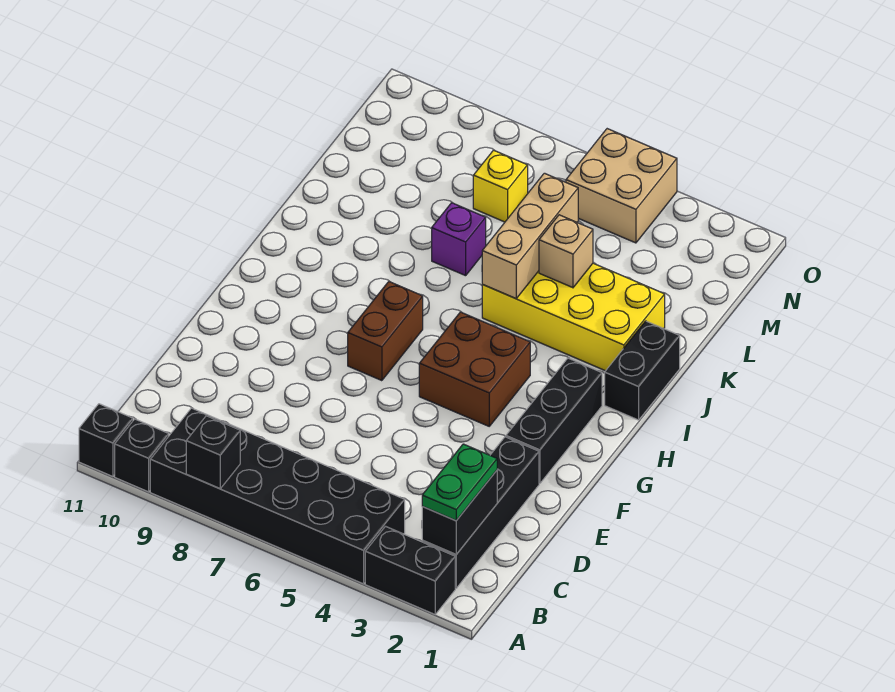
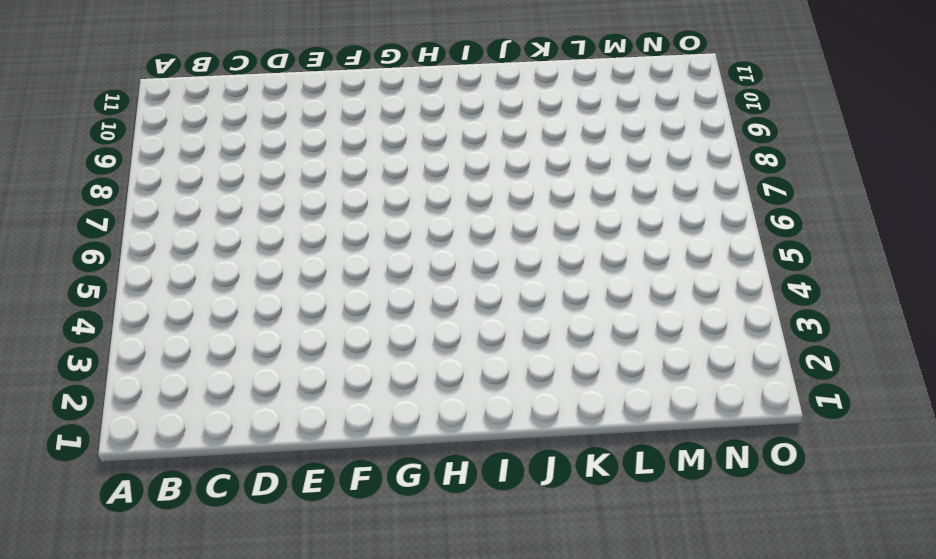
none -> black brick A2:A3 level 1
none -> black brick A4:B9 level 1
none -> black brick A10 level 1

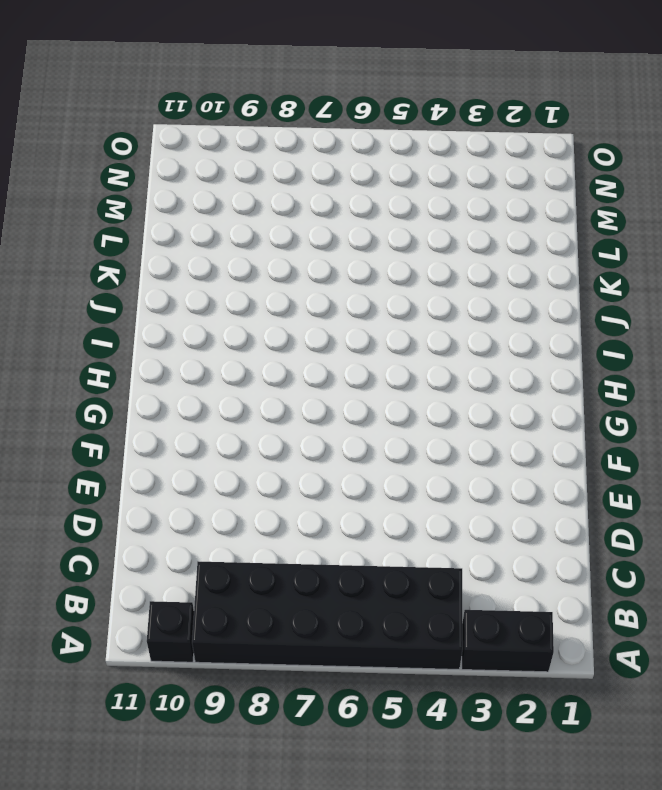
none -> black brick A11 level 1
none -> black brick B2:E2 level 1
none -> black brick F2:H2 level 1

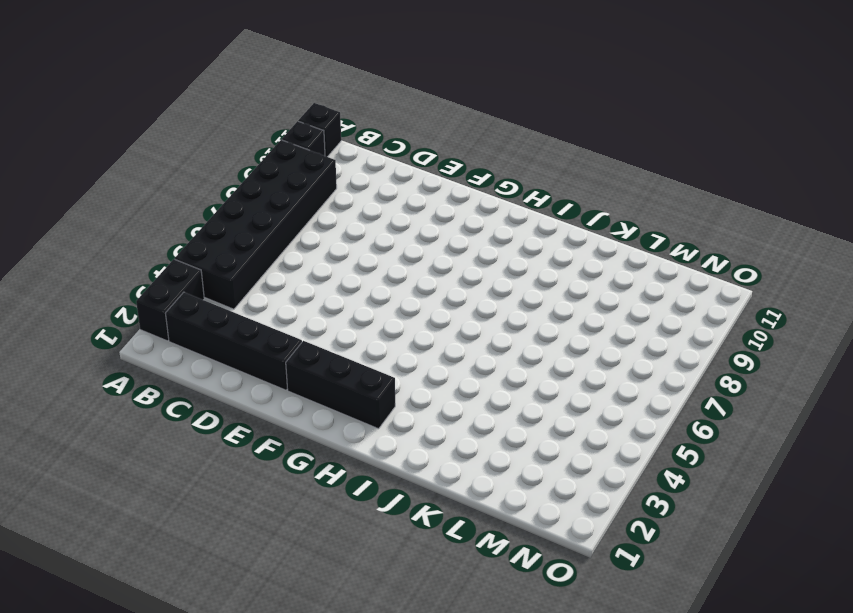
none -> brown brick G4:H5 level 1
none -> brown brick G7:H7 level 1
none -> black brick I1:J1 level 1

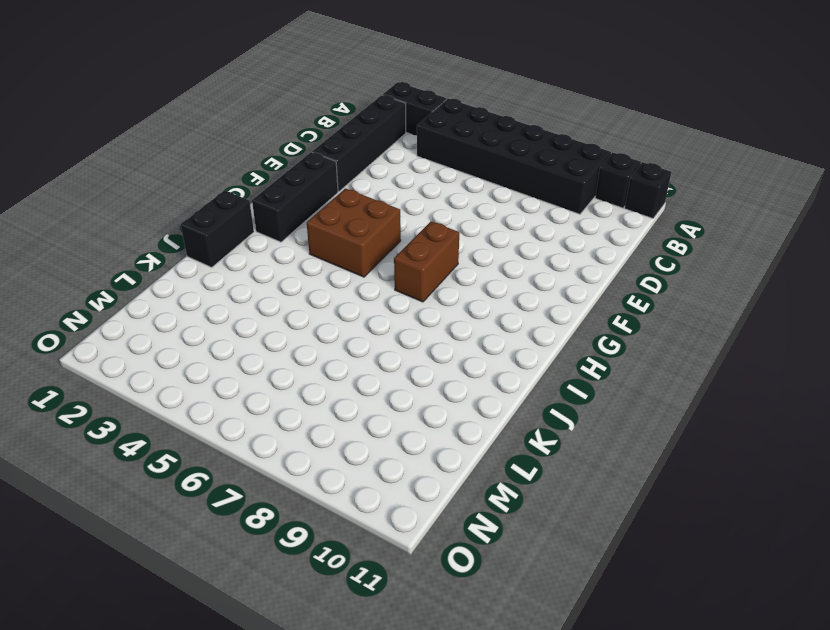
none -> yellow brick J2:K5 level 1
none -> purple brick K7 level 1
none -> yellow brick M7 level 1

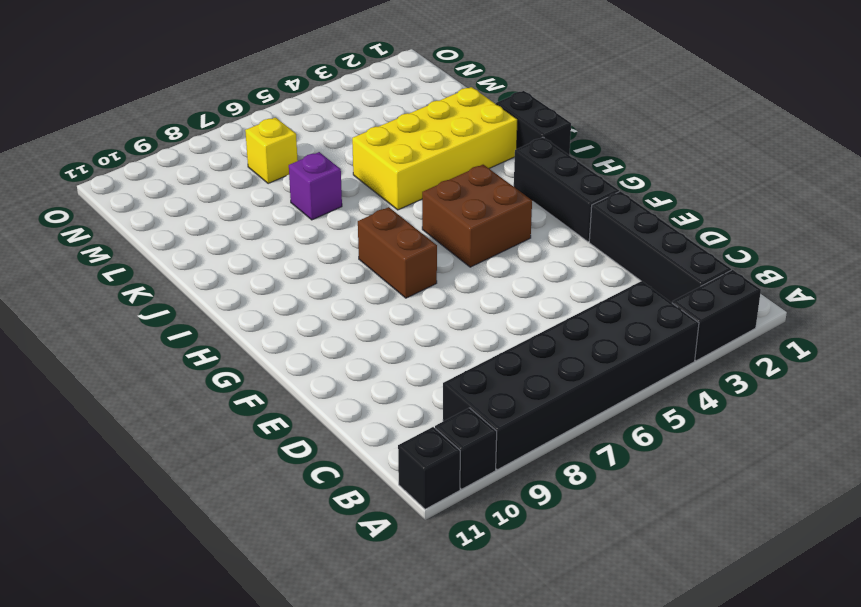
none -> tan brick N4:O5 level 1
none -> black brick A8 level 2
none -> black brick B2:C2 level 2

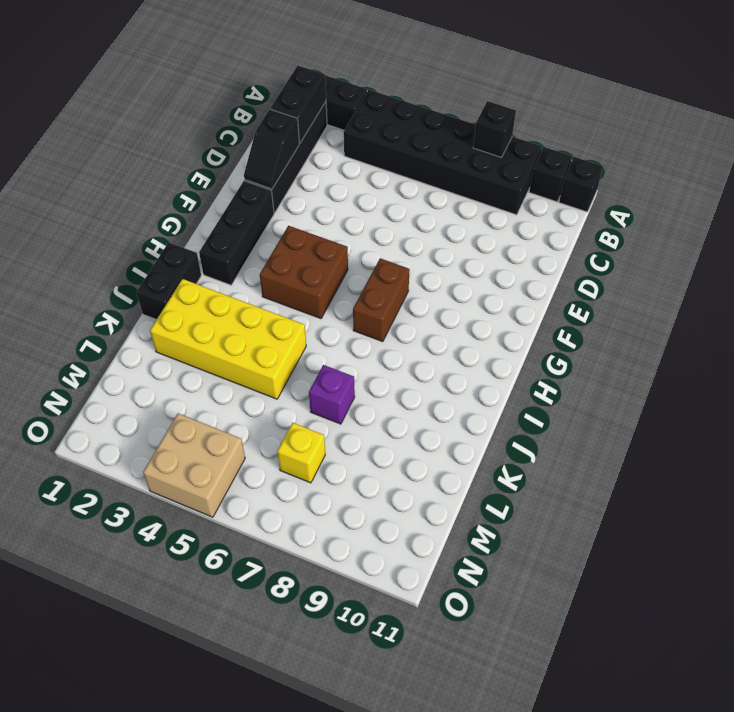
black slope D2:E2 level 2 top D -> none
none -> tan brick J5:L5 level 2
none -> tan brick K4 level 2
none -> green plate B2:C2 level 3

